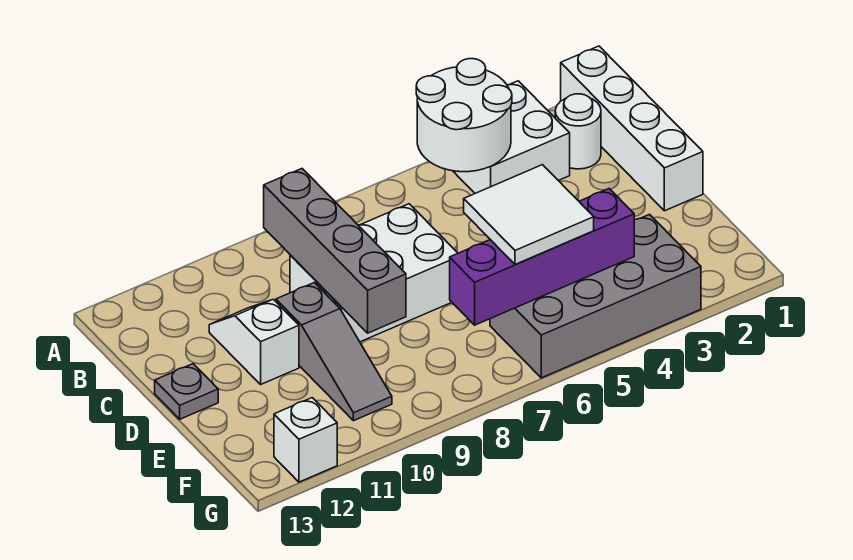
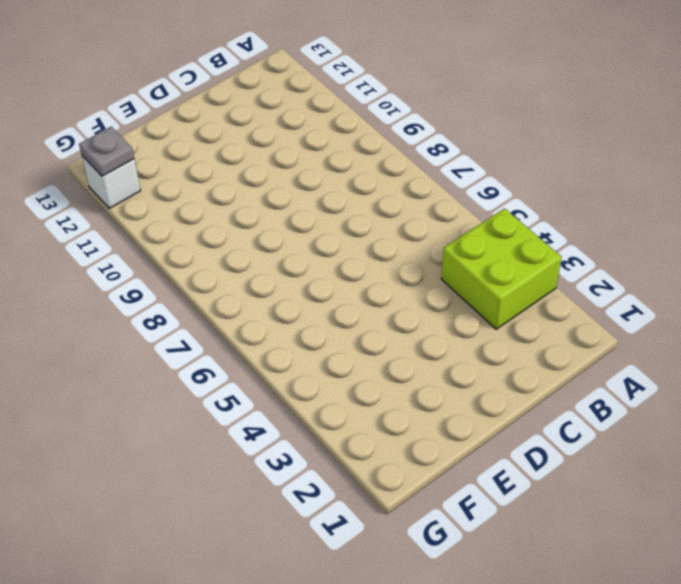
lime brick A3:B4 level 1 -> white brick A3:B4 level 1
grey plate G12 level 2 -> grey plate D13 level 1
none -> white brick A1:D1 level 1
none -> white round brick B2 level 1
none -> white brick C7:D9 level 1

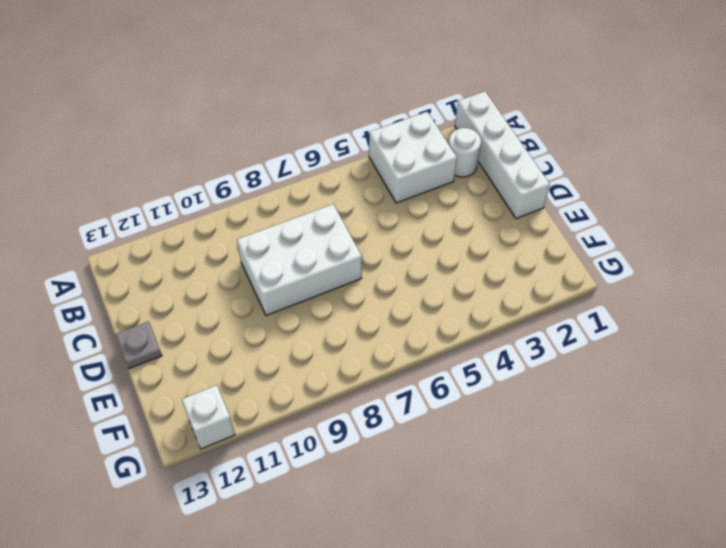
none -> white slope C11:D11 level 1 top D
none -> grey slope D10:F10 level 1 top D
none -> grey brick F3:G6 level 1

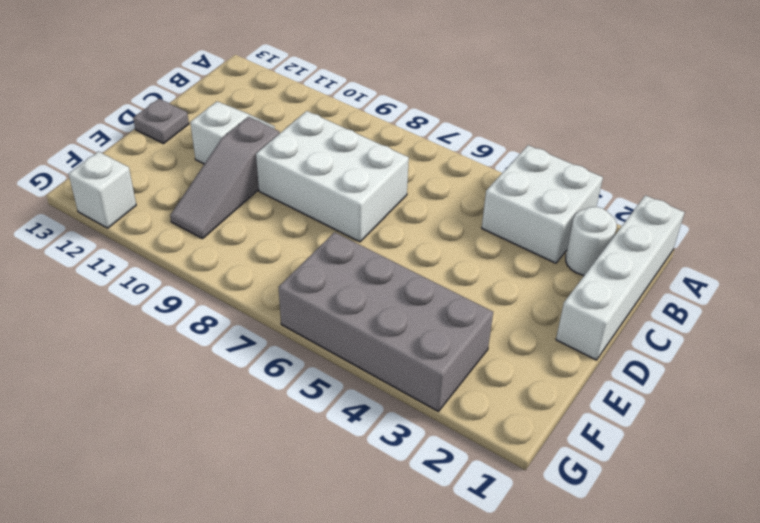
none -> white round brick A4:B5 level 2
none -> grey brick B9:E9 level 2
none -> purple brick F4:F7 level 2

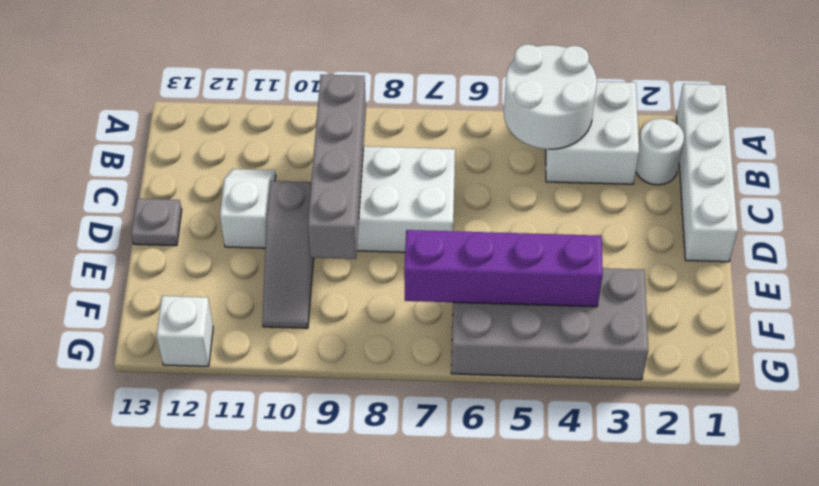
none -> white tile E5:F6 level 3

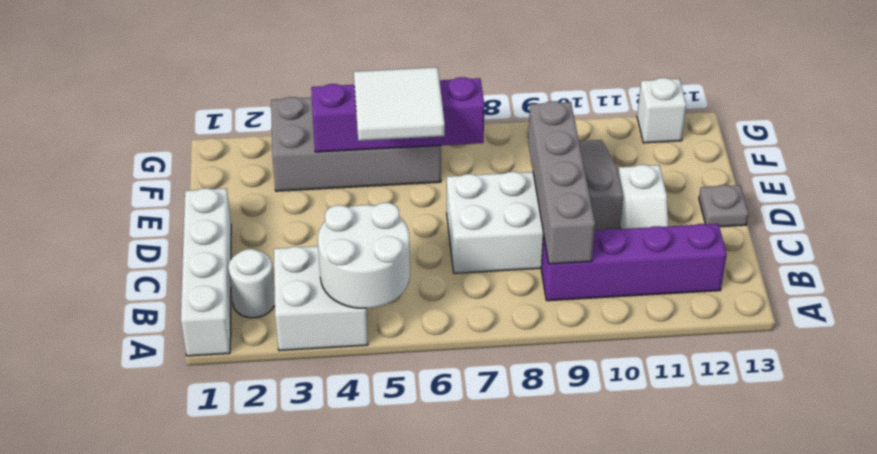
purple brick B9:B12 level 1 -> none

